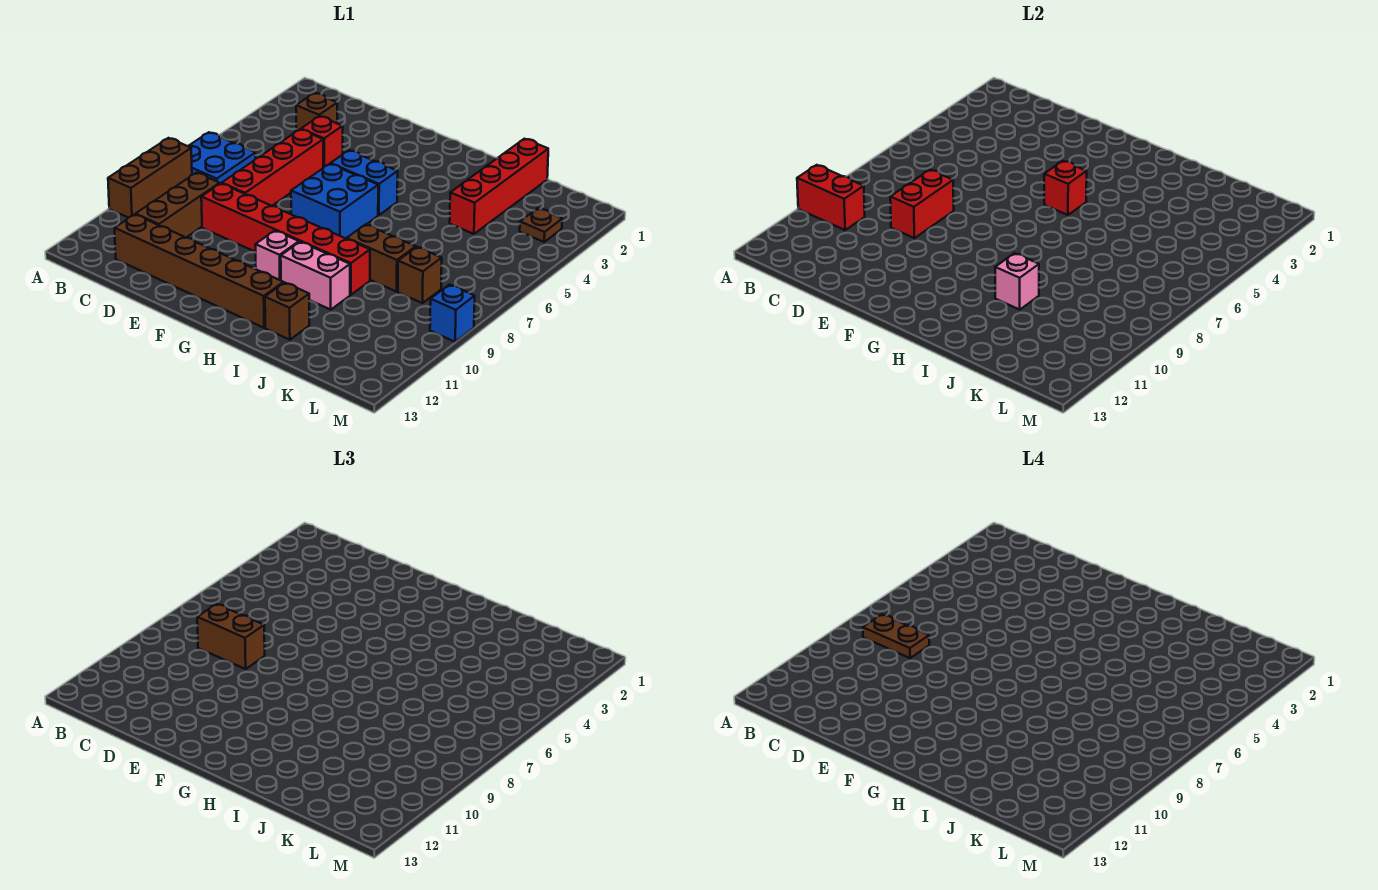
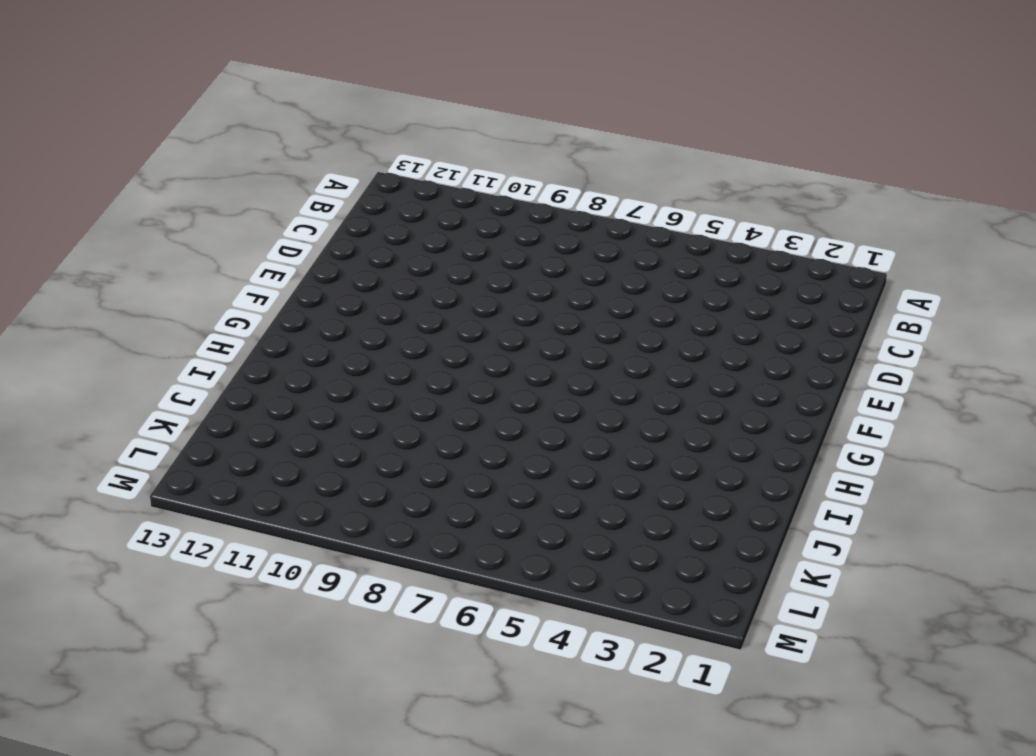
none -> blue plate A6:B7 level 1
none -> brown brick A8:A10 level 1
none -> brown brick C3 level 1

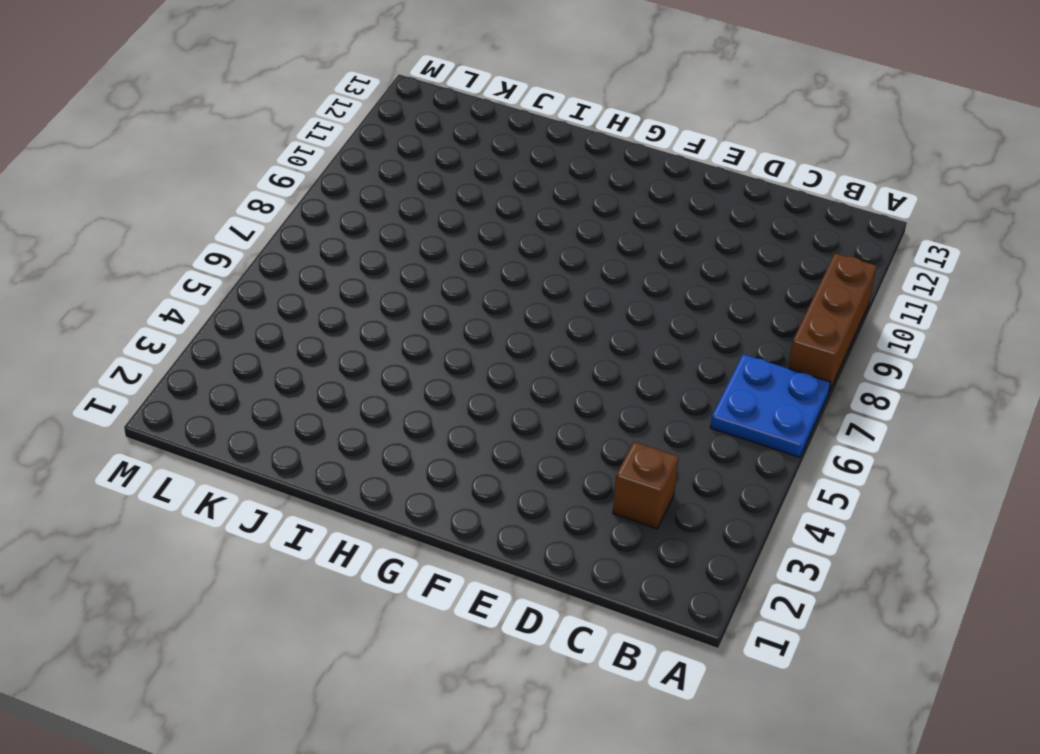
none -> brown brick C9:C11 level 1
none -> brown brick C12:H12 level 1
none -> red brick D4 level 1

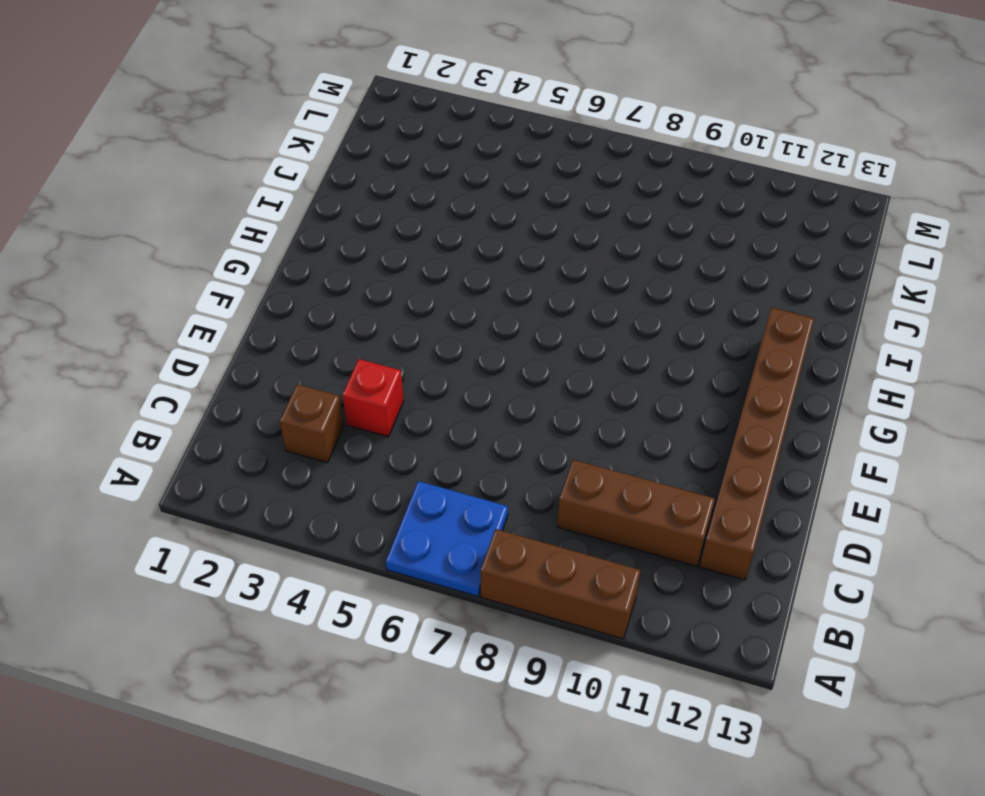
none -> red brick D5:D8 level 1
none -> red brick D9:I9 level 1
none -> blue brick F5:G5 level 1

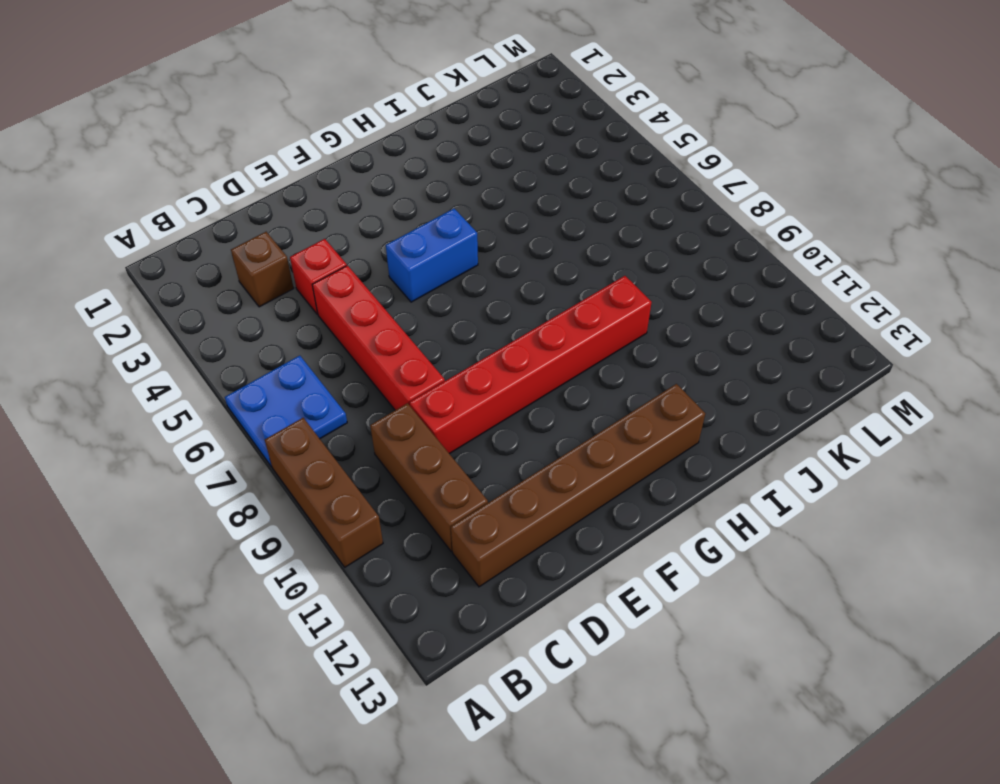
none -> blue brick F6:G7 level 1
none -> pink brick G10 level 1
none -> pink brick H10:I10 level 1

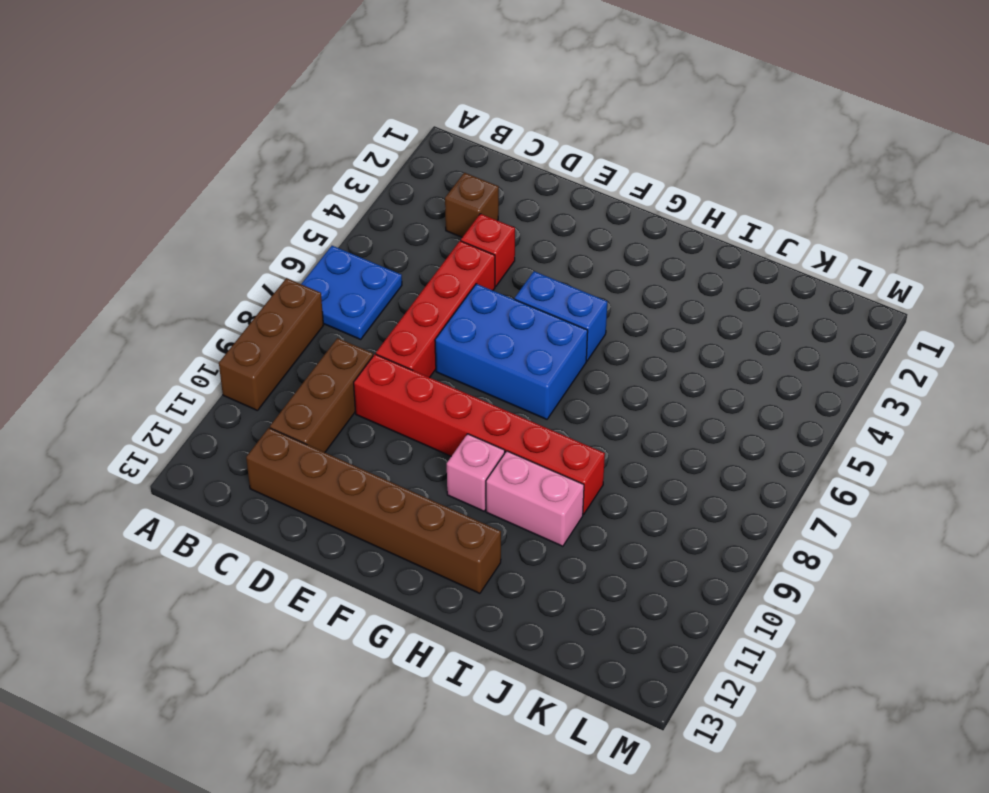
blue brick E6:G7 level 1 -> blue brick F6:G7 level 1
none -> brown brick I8:J8 level 1
none -> brown brick I12 level 1
none -> red brick J1:J4 level 1

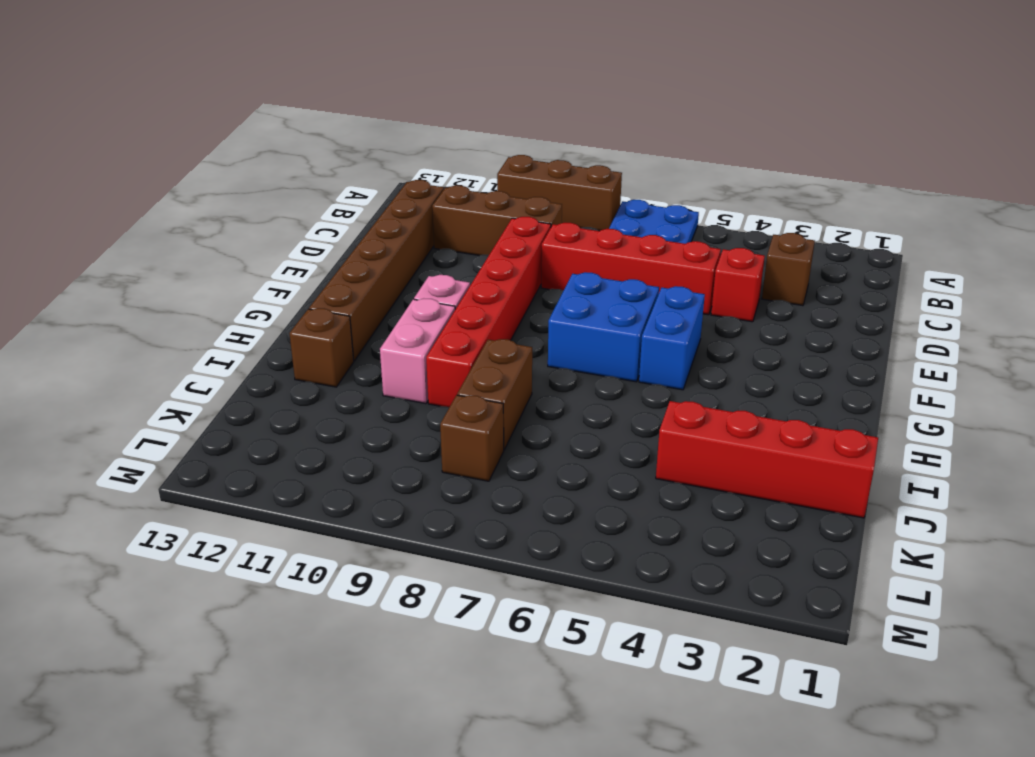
none -> brown plate L3 level 1
none -> blue brick M9 level 1
none -> red brick A10:B10 level 2

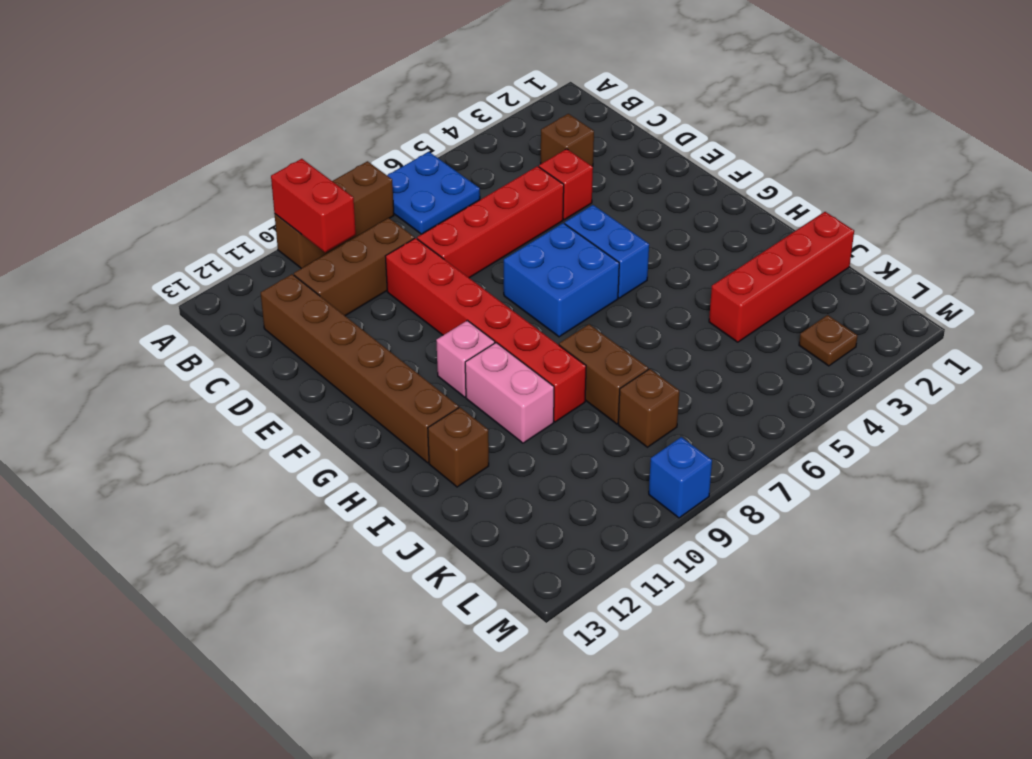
none -> red brick D8:D9 level 2
none -> red brick G5 level 2
none -> pink brick I10 level 2

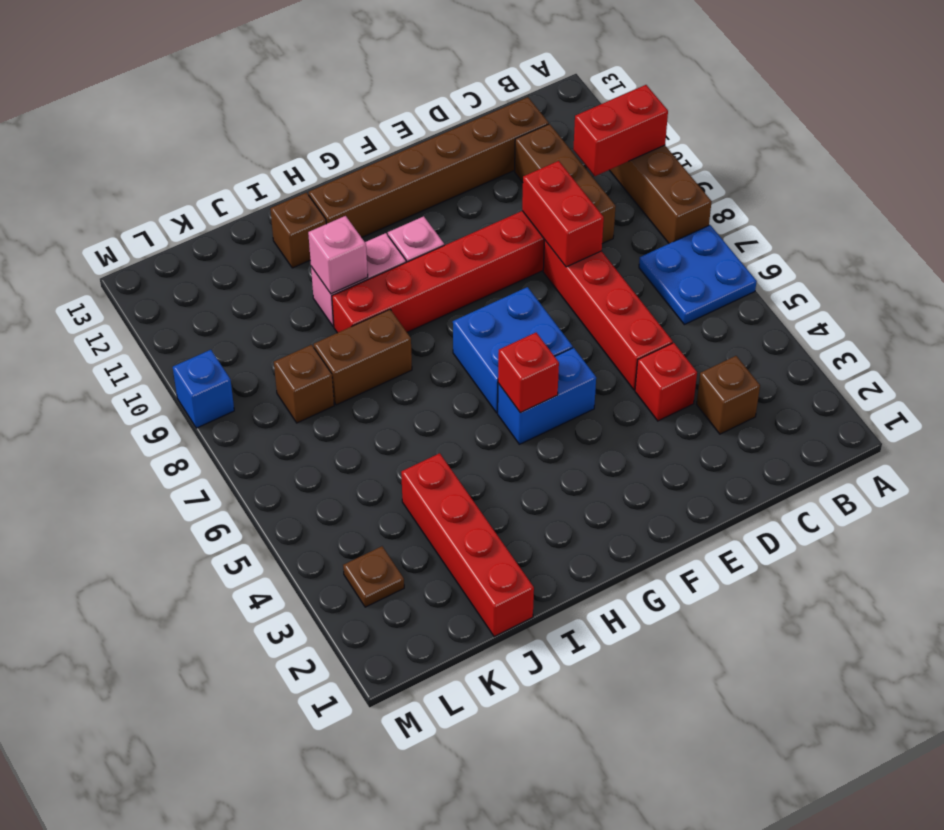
none -> brown brick C8:D8 level 3
none -> brown plate B8:C8 level 4

